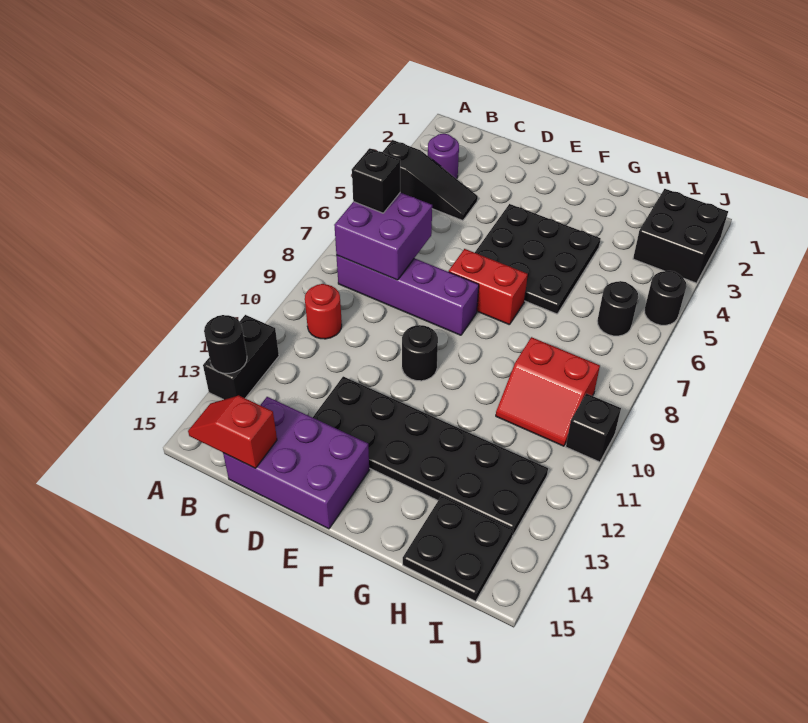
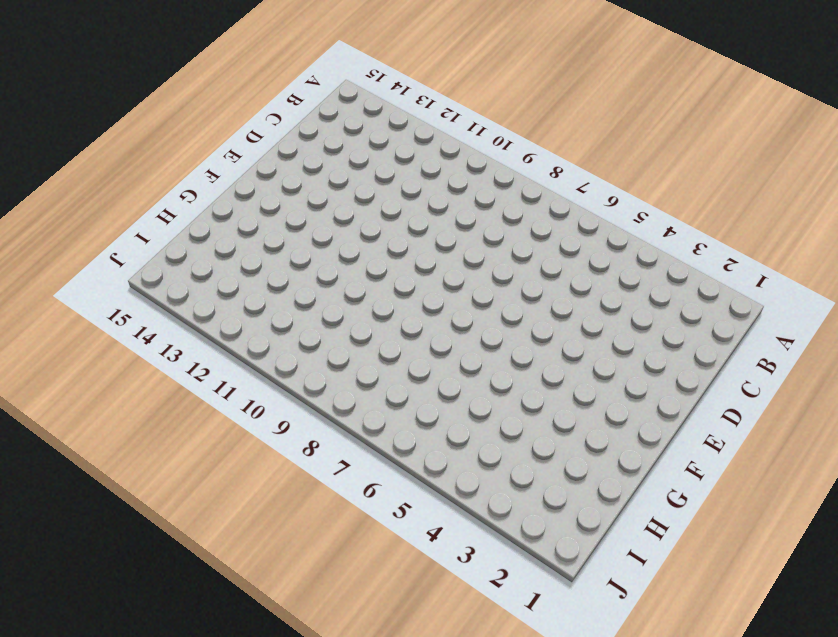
none -> black slope A4:C4 level 1 top A
none -> black brick A12:A13 level 1
none -> purple round brick B3 level 1

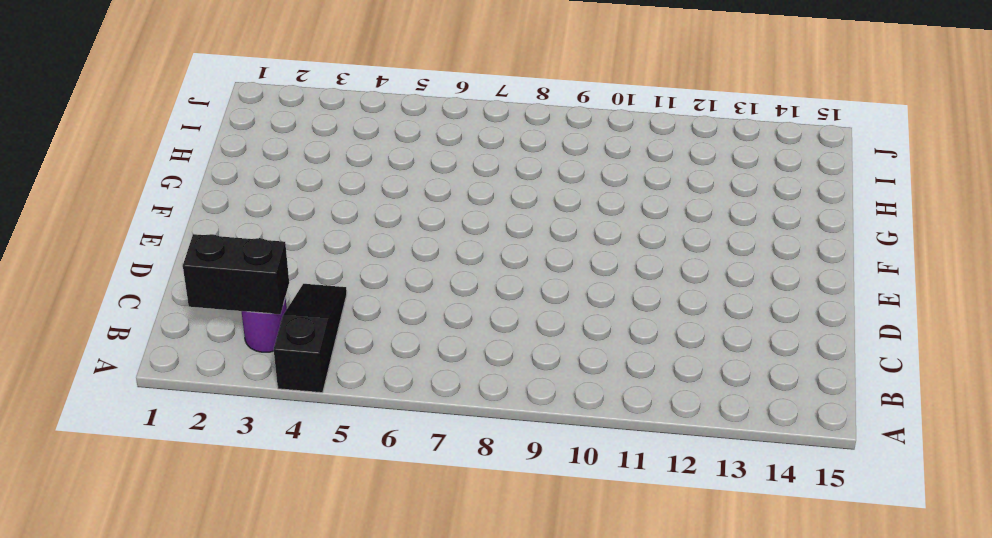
black brick B2:B3 level 2 -> black brick A12:A13 level 1
none -> purple brick B8:E8 level 1
none -> red round brick B10 level 1
none -> purple brick C14:E15 level 1

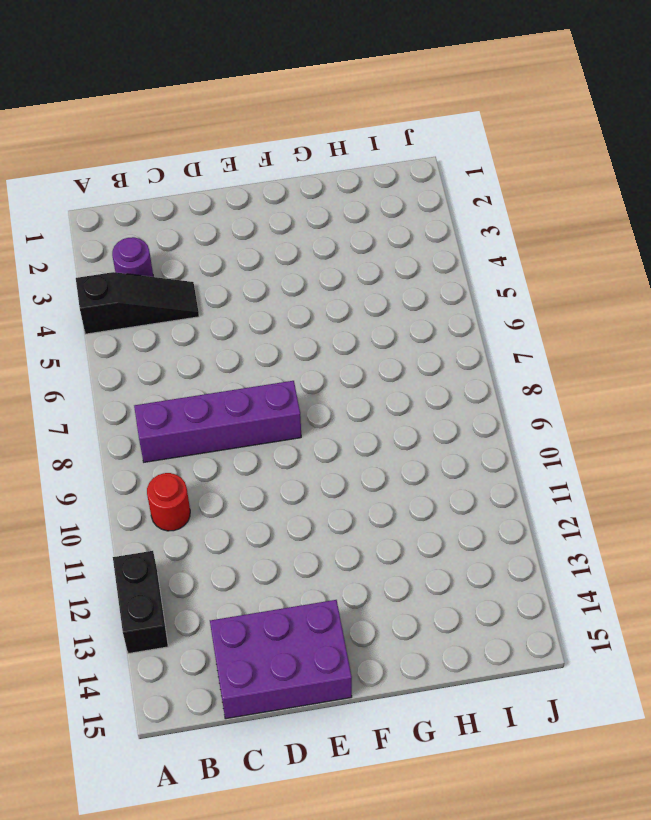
none -> black plate D12:I13 level 1
none -> black plate E4:G6 level 1
none -> red brick E7:F7 level 1

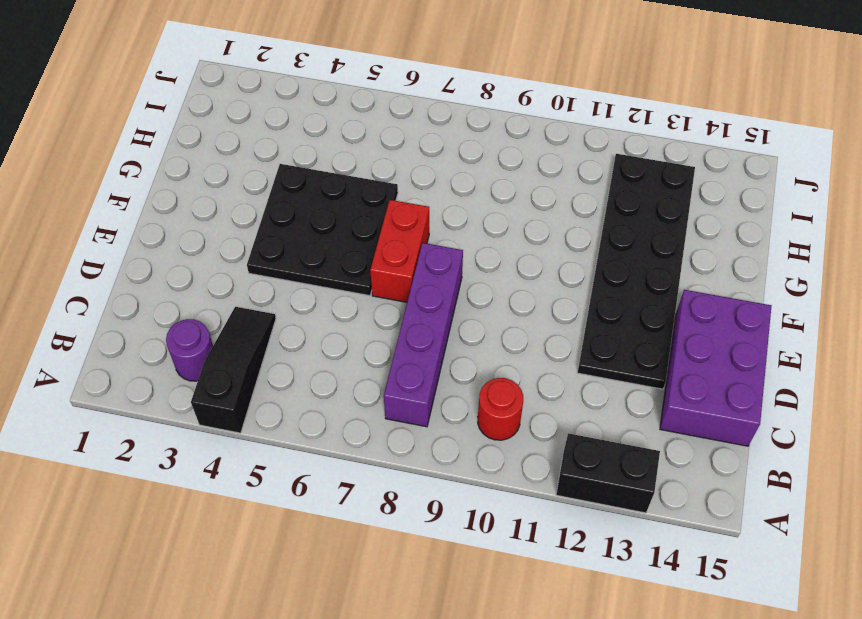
none -> black round brick E10 level 1
none -> red slope H9:I10 level 1 top 9
none -> black plate H14:I15 level 1

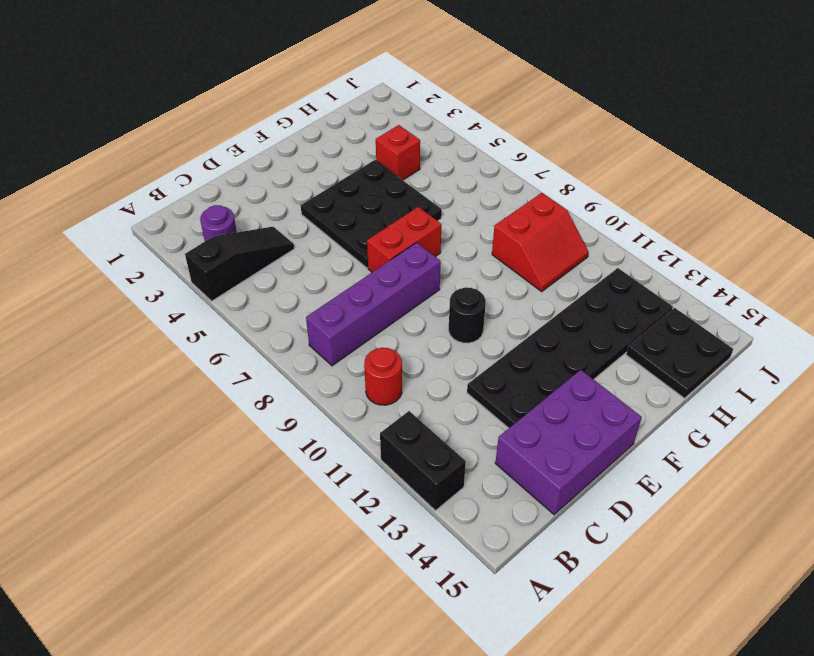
red brick H4 level 1 -> none
none -> black brick I2:J3 level 1
none -> black round brick I6 level 1
none -> black round brick J5 level 1

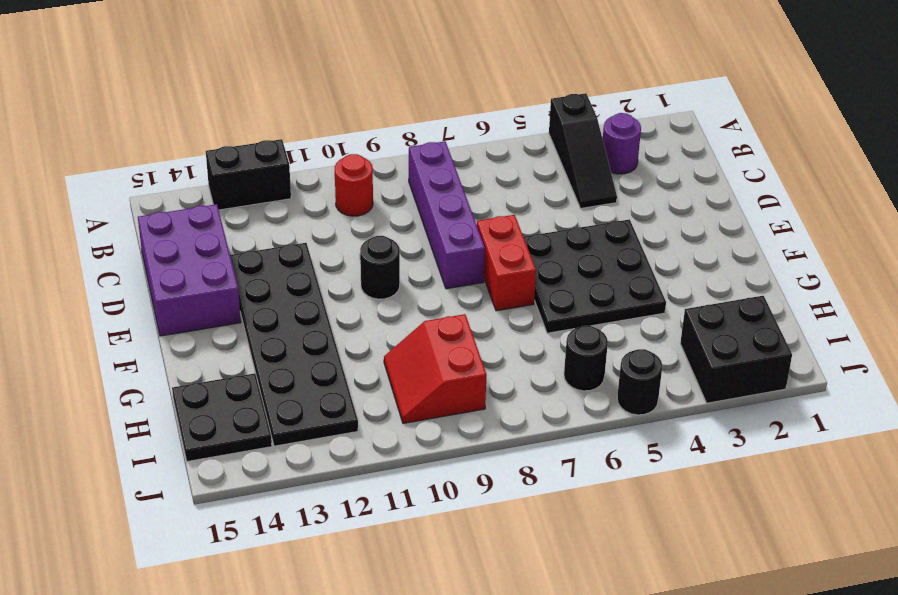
none -> black brick J10 level 1
none -> black round brick A13 level 2
none -> purple brick B7:C8 level 2

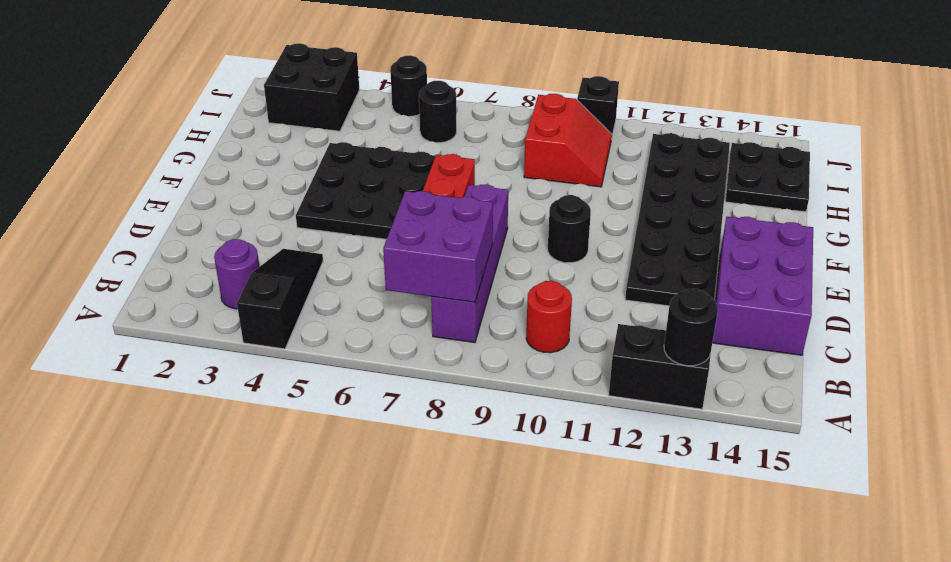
none -> red slope B15:C15 level 2 top C
none -> black brick B7 level 3

